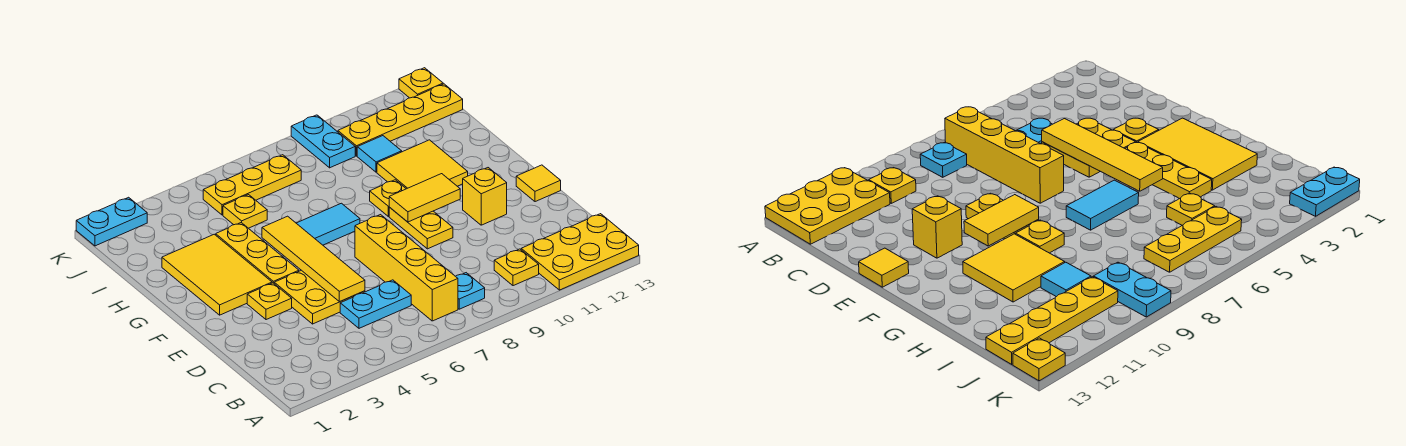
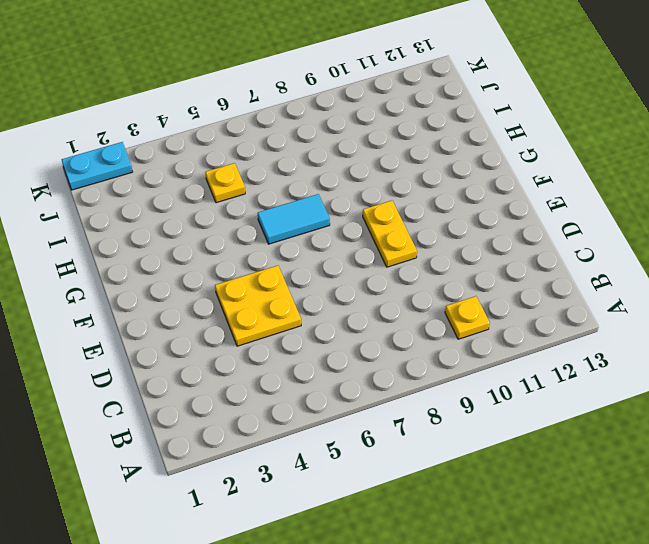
none -> yellow plate A11:B13 level 1
none -> yellow brick B7:E7 level 1
none -> cyan plate B8 level 1

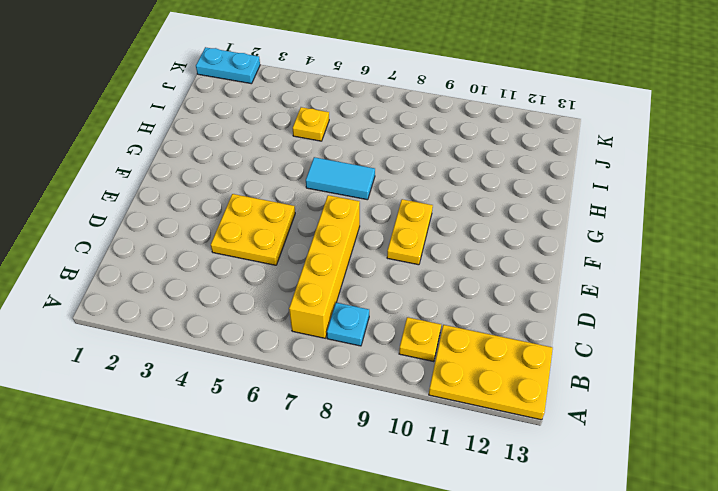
none -> cyan plate C5:C6 level 1
none -> yellow plate E3 level 1
none -> yellow brick E11 level 1

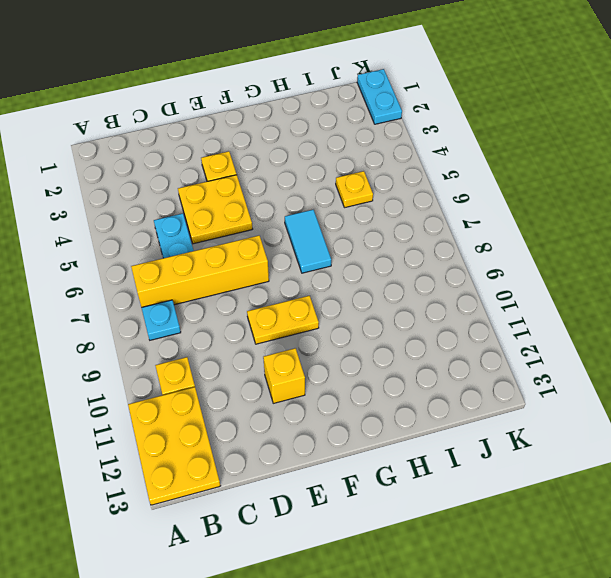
none -> yellow tile E13 level 1
none -> yellow tile F2:H3 level 1
none -> yellow plate F4:H4 level 1

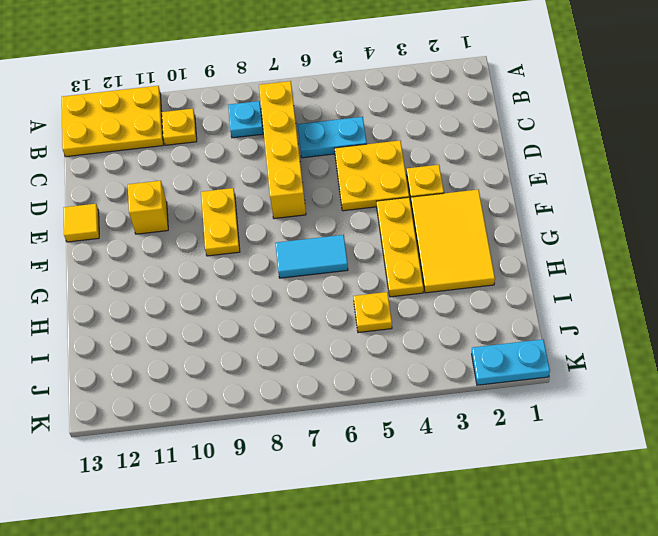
none -> yellow plate G9 level 1
none -> yellow tile G10:H11 level 1
none -> cyan tile I10 level 1

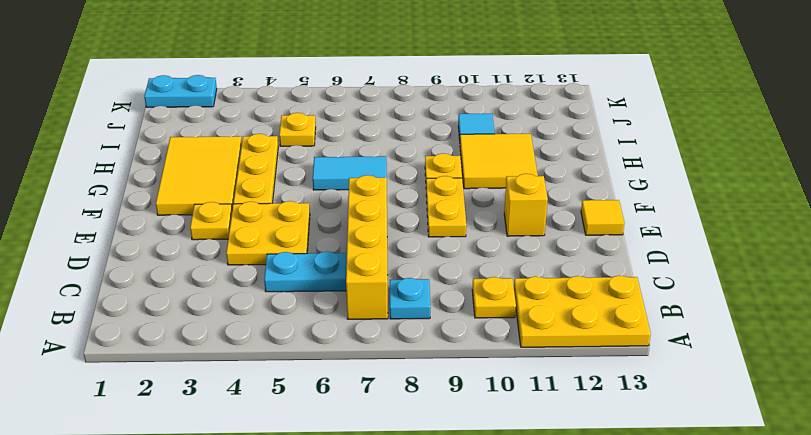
none -> yellow plate J5:J7 level 1
none -> cyan plate J9:K9 level 1
none -> yellow plate J10:J13 level 1

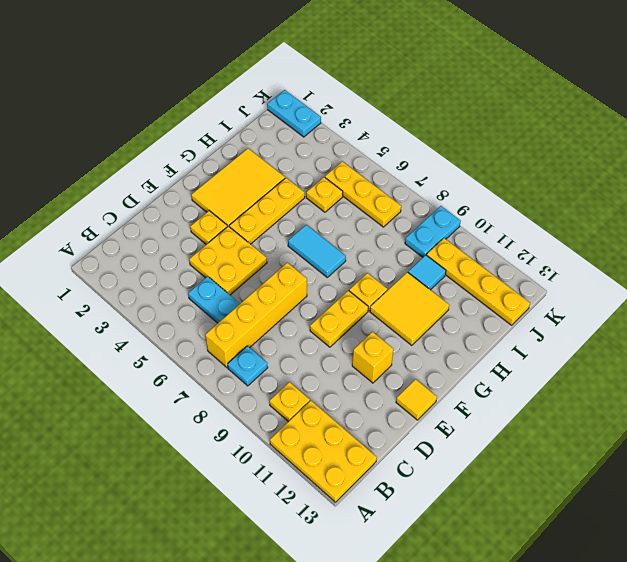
none -> yellow plate K13 level 1
none -> yellow tile D5:G5 level 2
none -> yellow tile F9:F10 level 2

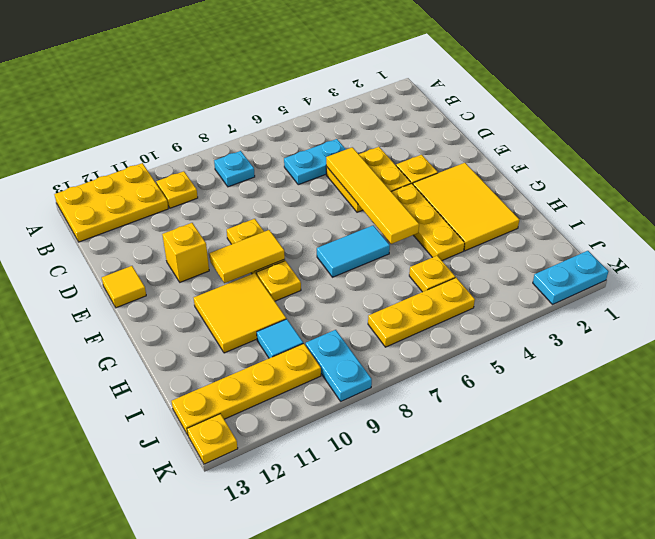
none -> yellow brick B7:E7 level 1

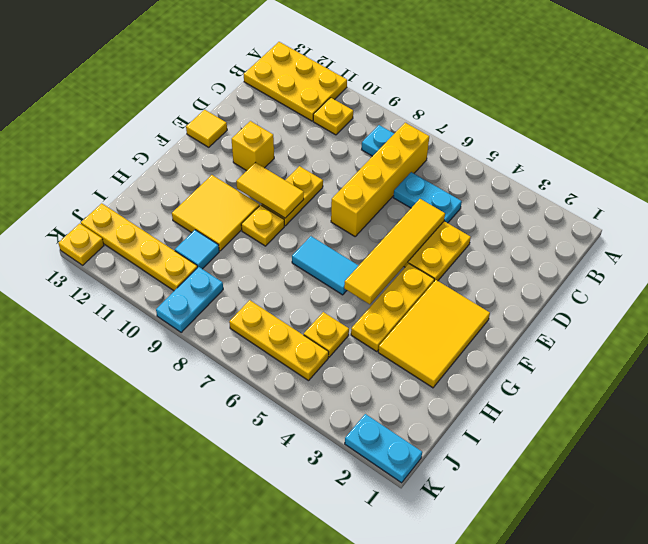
none -> yellow plate E3 level 1

